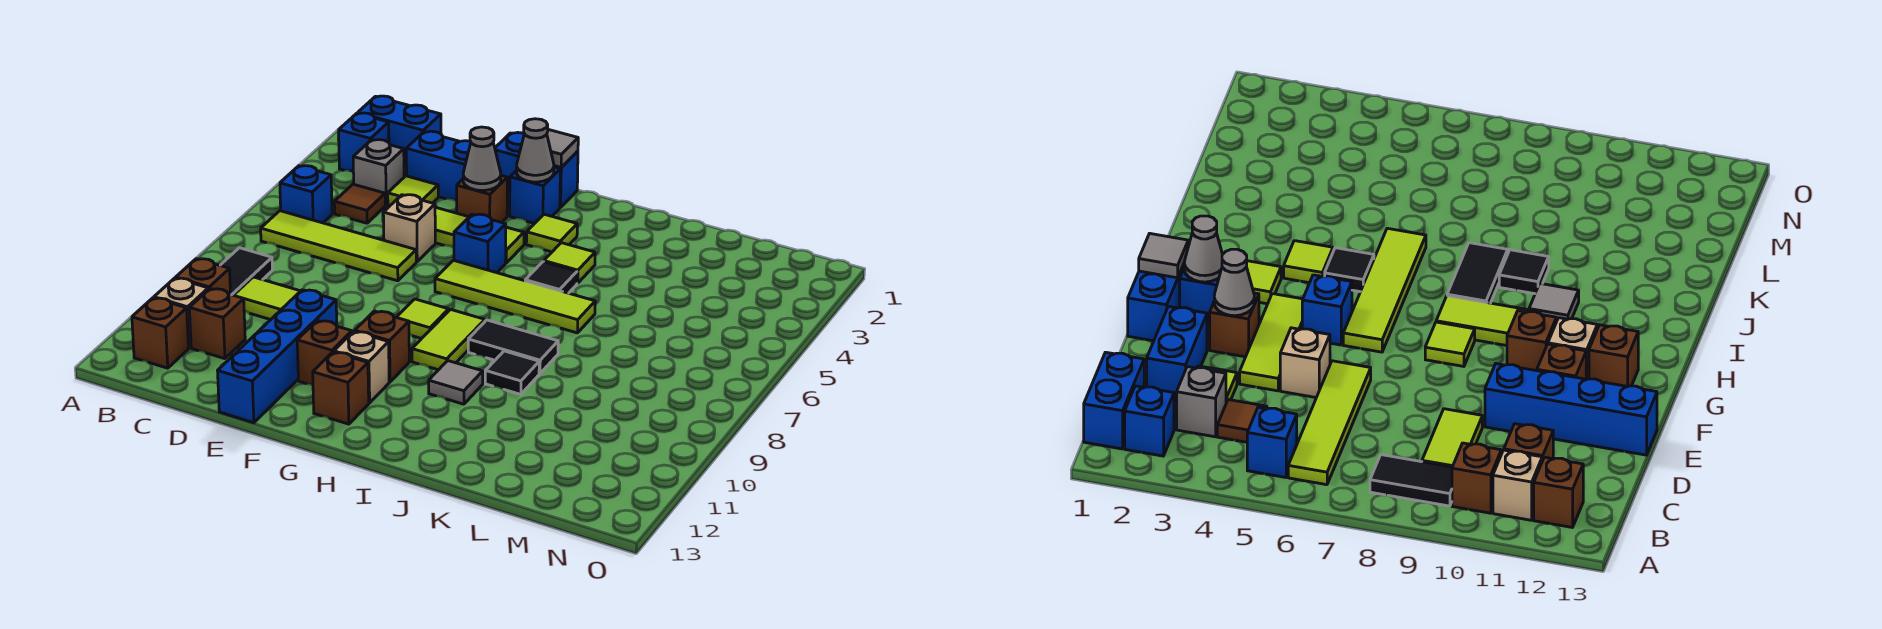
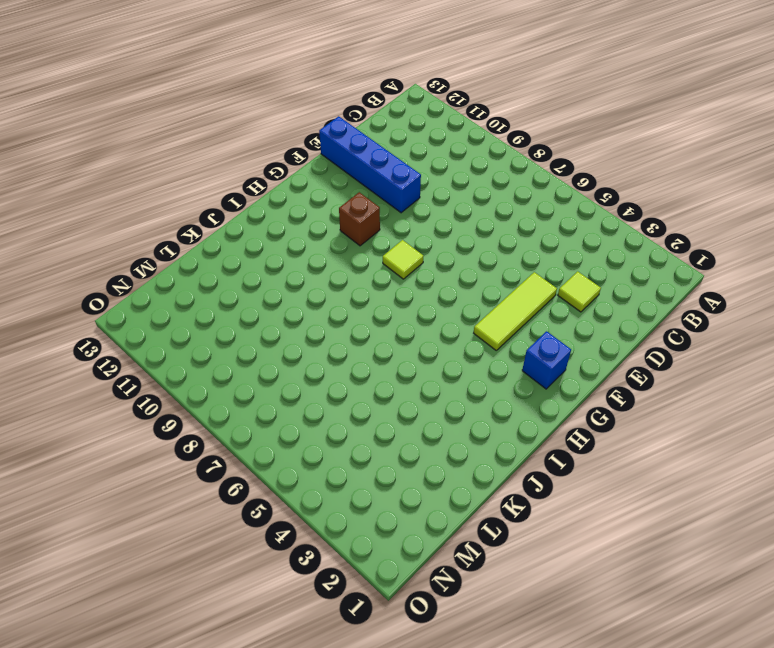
none -> blue brick B1:C1 level 1
none -> blue brick B2 level 1
none -> blue brick B5 level 1
none -> lime tile B6:E6 level 1

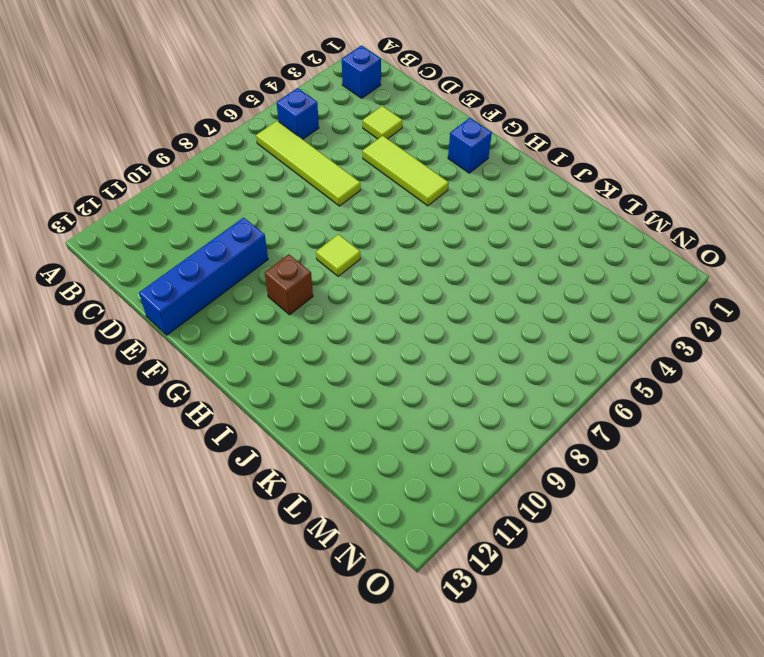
none -> blue brick B1:C1 level 1
none -> black tile B8:B9 level 1
none -> brown brick B10 level 1
none -> tan brick B11 level 1

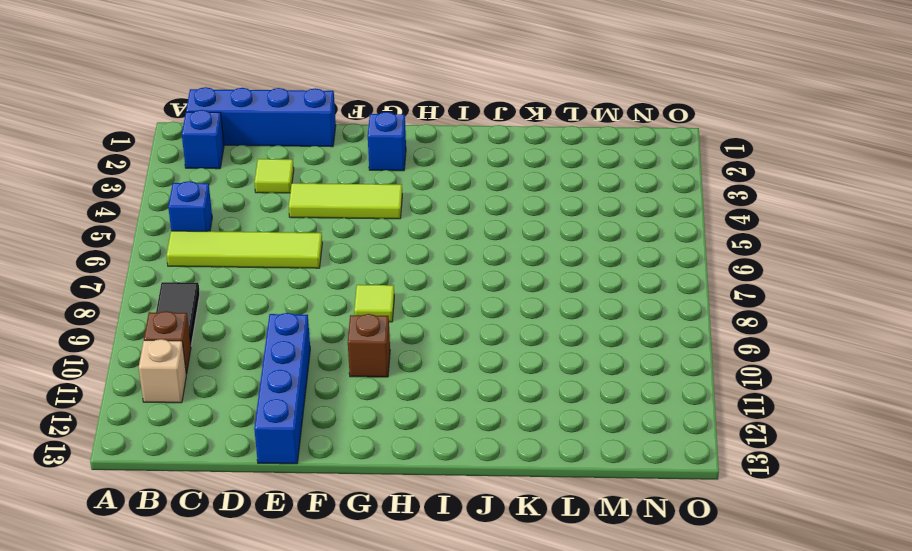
blue brick B1:E1 level 1 -> blue brick B1:C1 level 1
none -> brown brick B12 level 1
none -> grey brick C3 level 1
none -> brown tile C4 level 1
none -> lime tile C9:D9 level 1

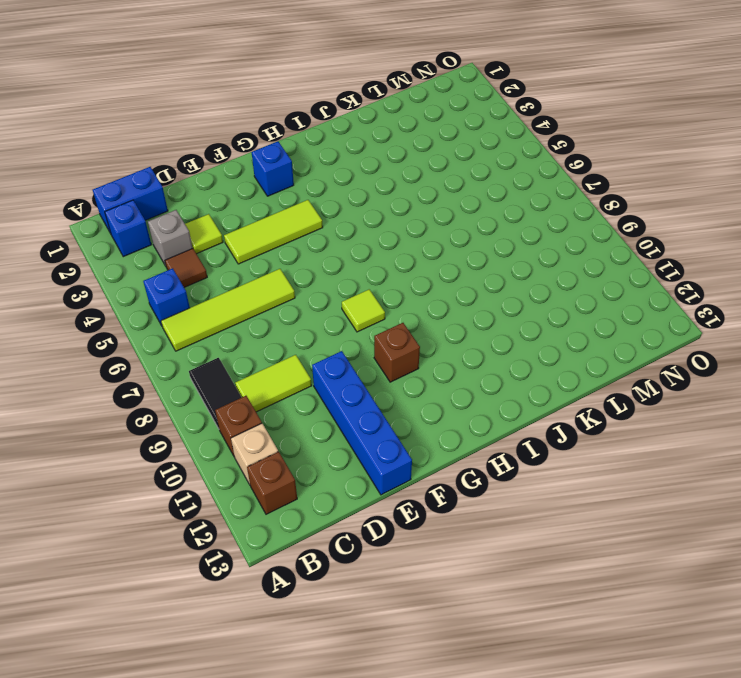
none -> brown brick C11 level 1
none -> blue brick D2:E2 level 1
none -> tan brick E5 level 1
none -> blue brick F1:G1 level 1

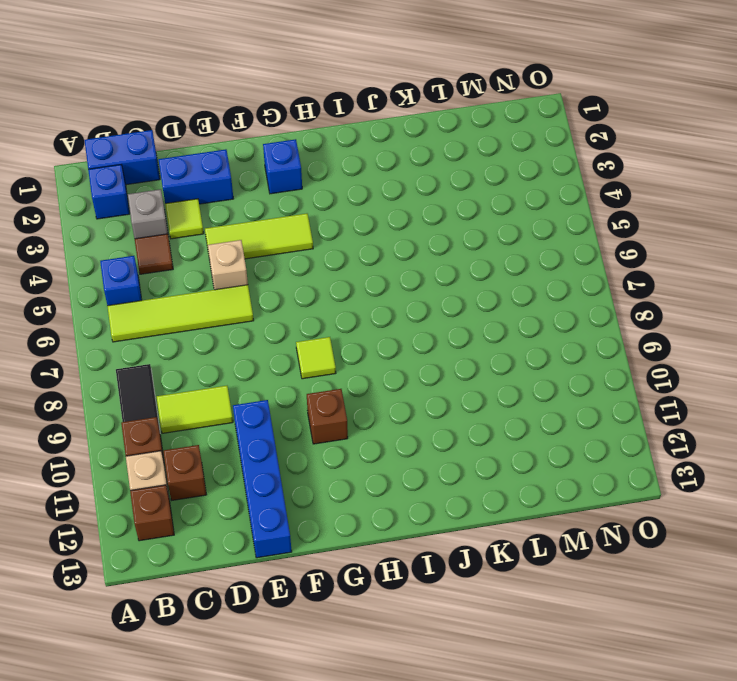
none -> blue brick F1:G1 level 1
none -> brown brick F3 level 1
none -> brown brick F11 level 1
none -> blue brick G5 level 1

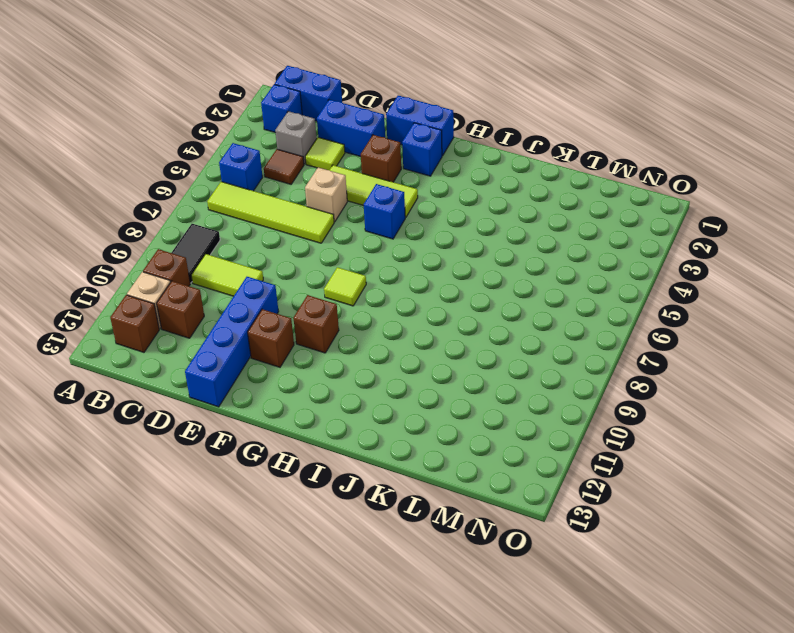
none -> lime tile G6:J6 level 1
none -> tan brick G11 level 1
none -> brown brick G12 level 1
none -> lime tile H3 level 1

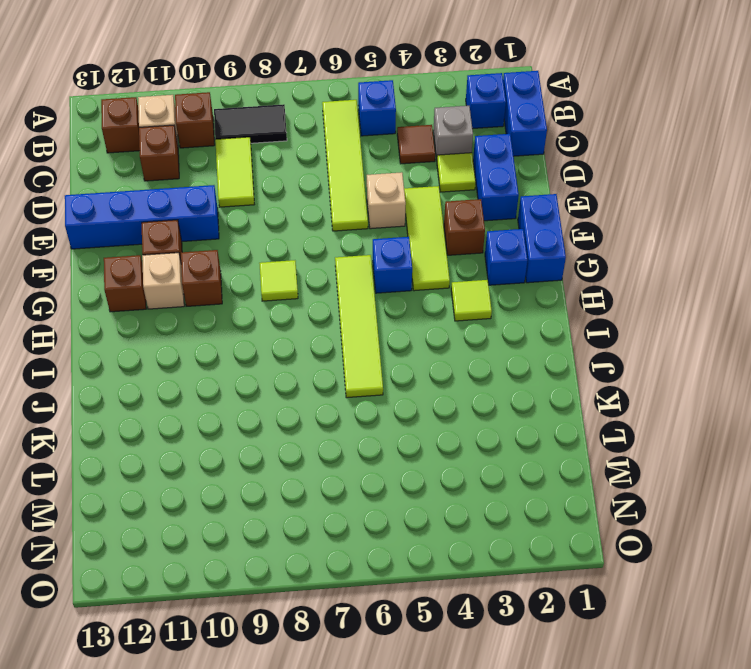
none -> lime tile H8:H9 level 1
none -> lime tile I4 level 1
none -> black tile I5 level 1
none -> black tile I8:J8 level 1

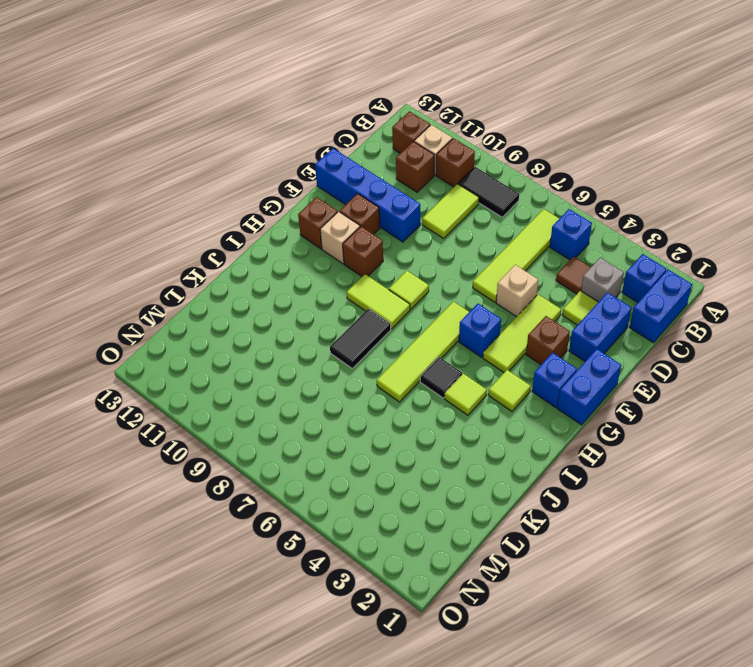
none -> grey tile I10 level 1
none -> black tile J9 level 1
none -> grey cone F3 level 2
none -> grey tile G1 level 2

